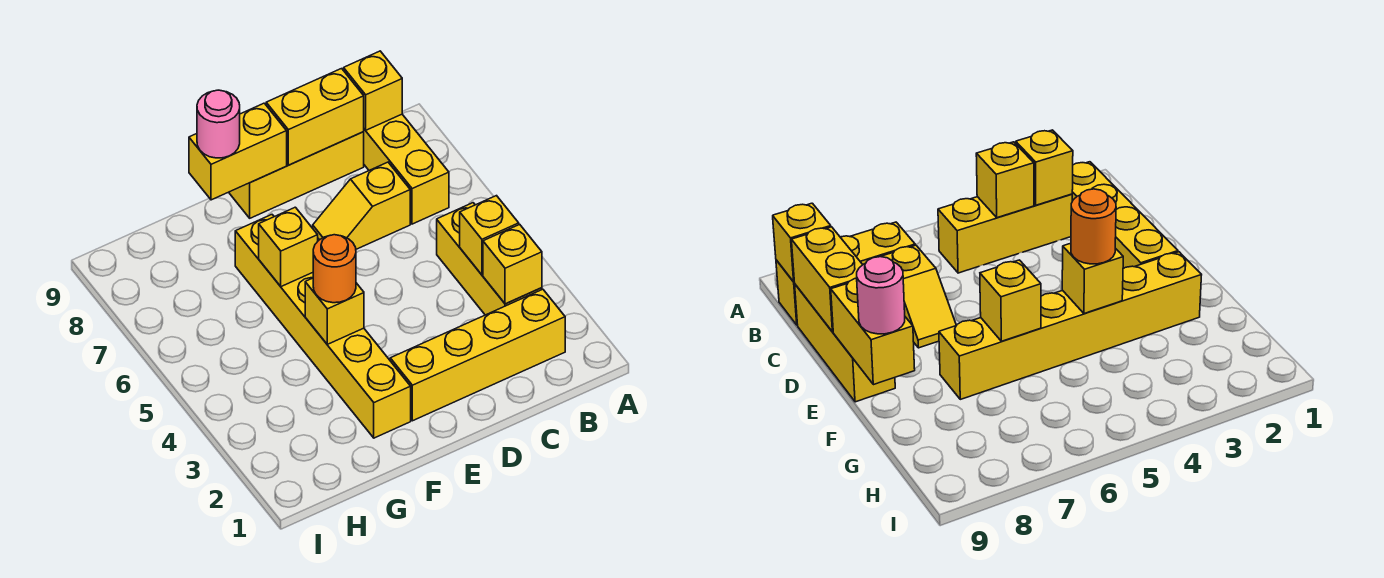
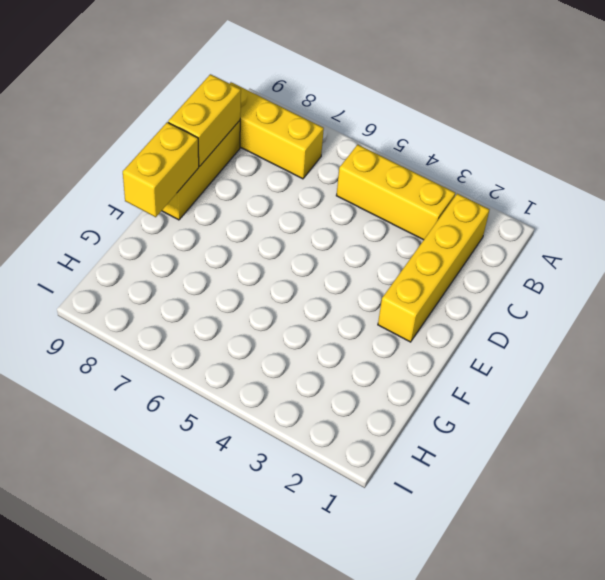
none -> yellow slope C7:D7 level 1 top C
none -> yellow brick F2:F7 level 1
none -> yellow brick B3 level 2

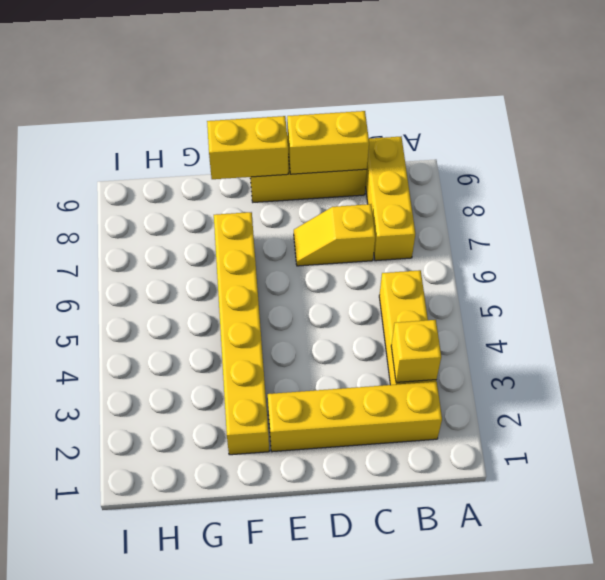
none -> yellow brick B4 level 2
none -> yellow brick B9 level 2
none -> yellow brick F4 level 2

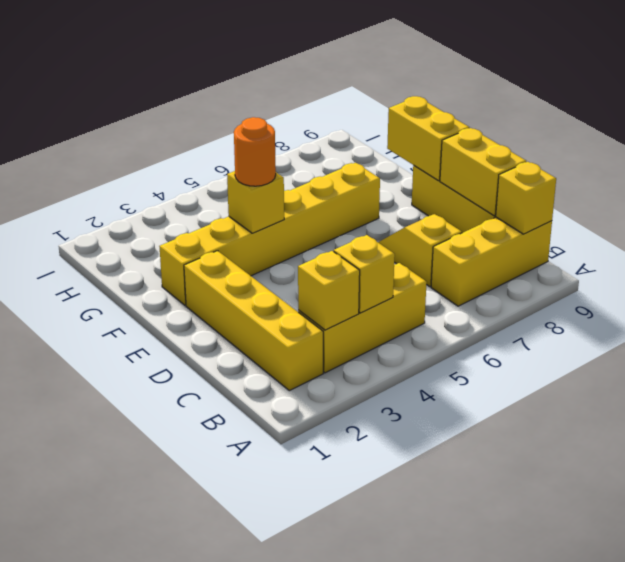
none -> yellow brick F6 level 2
none -> pink round brick F9 level 3

